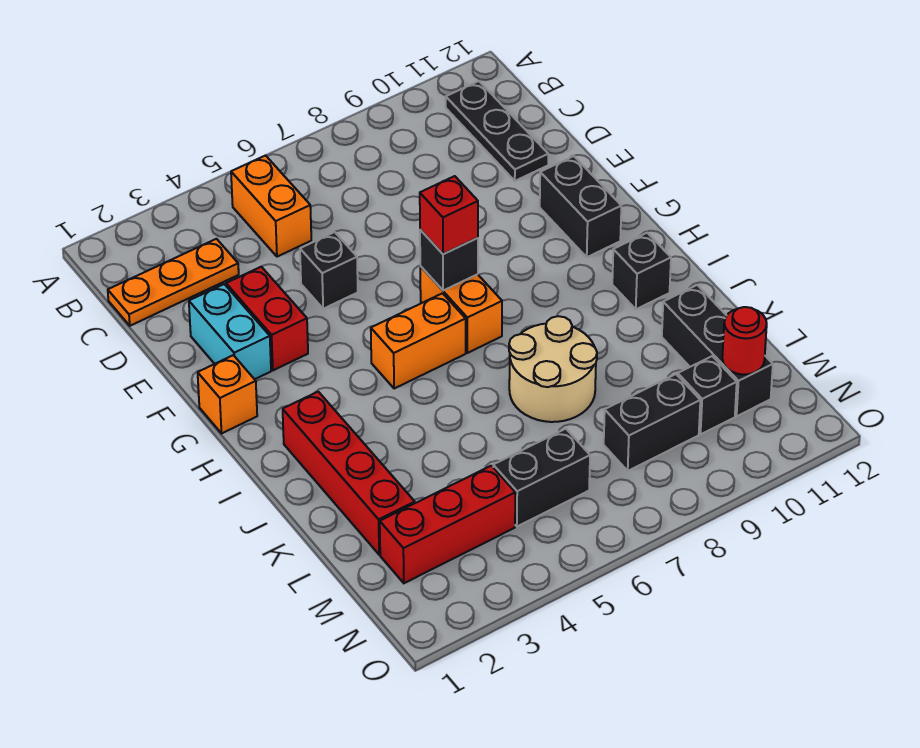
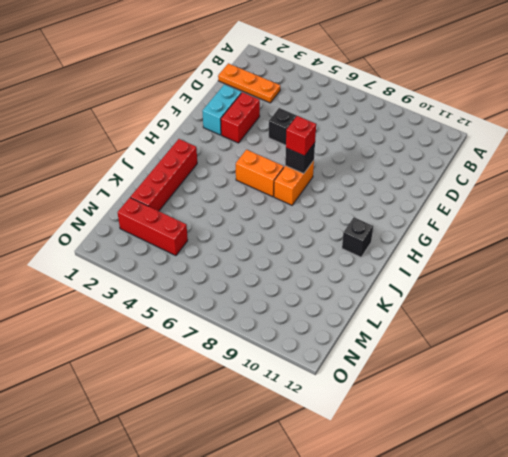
none -> orange brick B5:C5 level 1
none -> black plate B11:D11 level 1
none -> black brick F11:G11 level 1

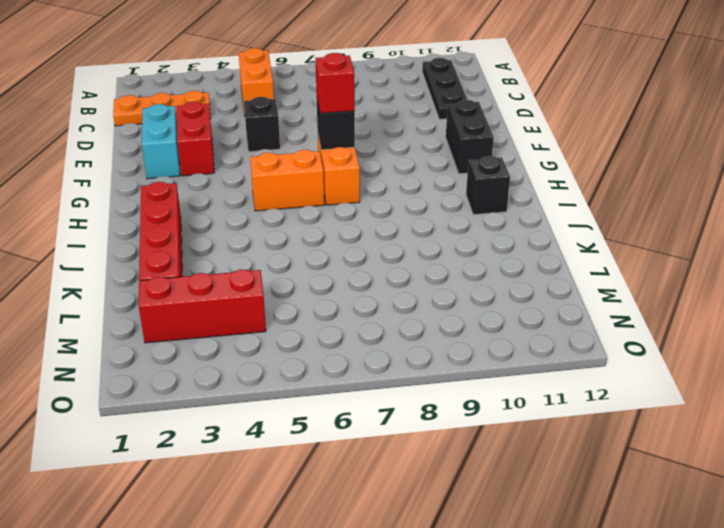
none -> orange brick G1 level 1
none -> tan round brick J7:K8 level 1
none -> black brick K11:M11 level 1

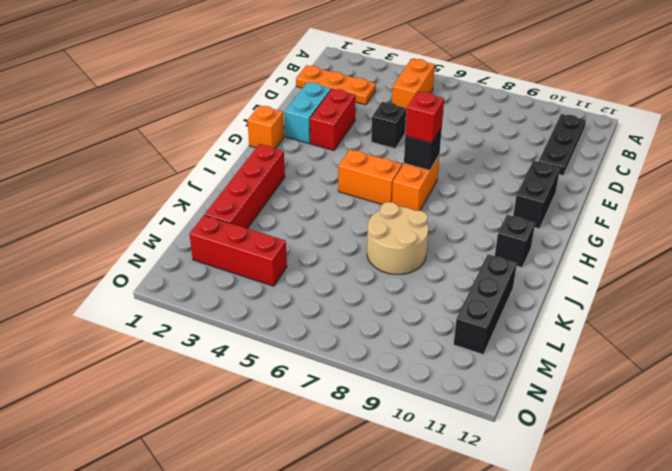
none -> black brick M5:M6 level 1
none -> black brick M8:M9 level 1
none -> black brick M10 level 1

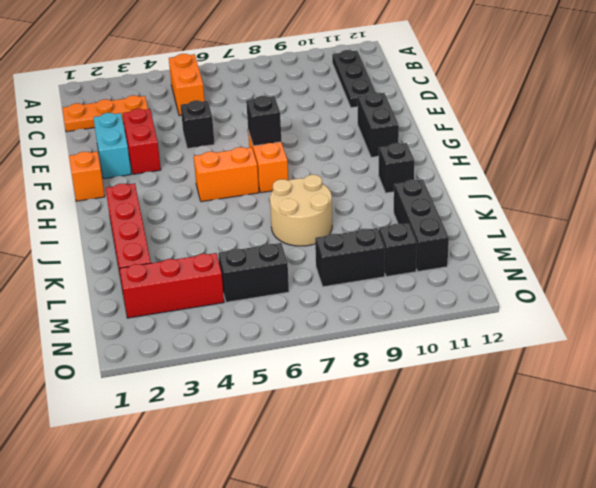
none -> red round brick M11 level 2
none -> red brick G7 level 3

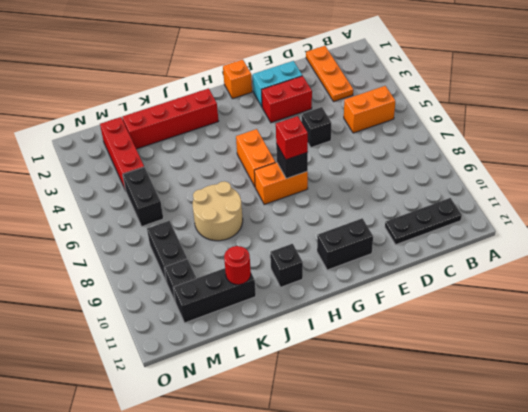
red round brick K11 level 2 -> red round brick M11 level 2

